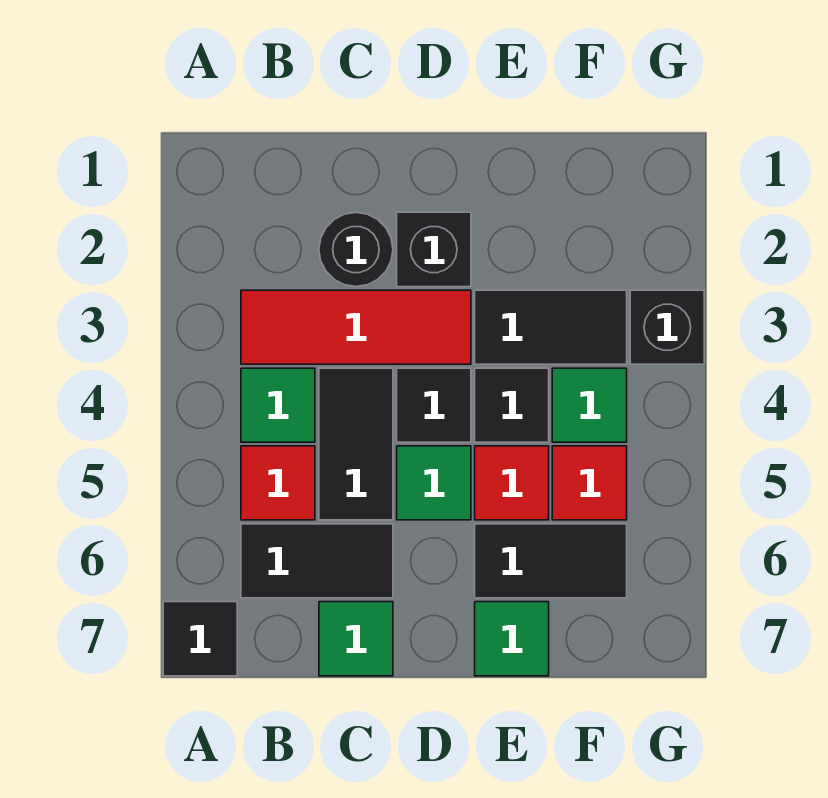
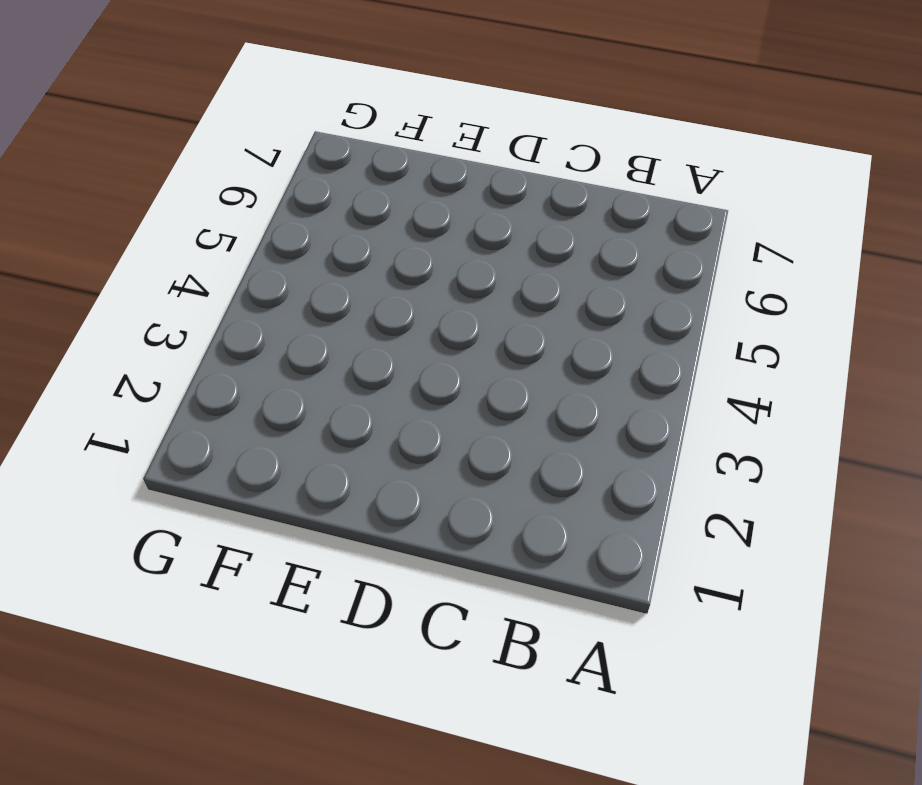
none -> black tile A7 level 1
none -> red tile B3:D3 level 1
none -> green tile B4 level 1

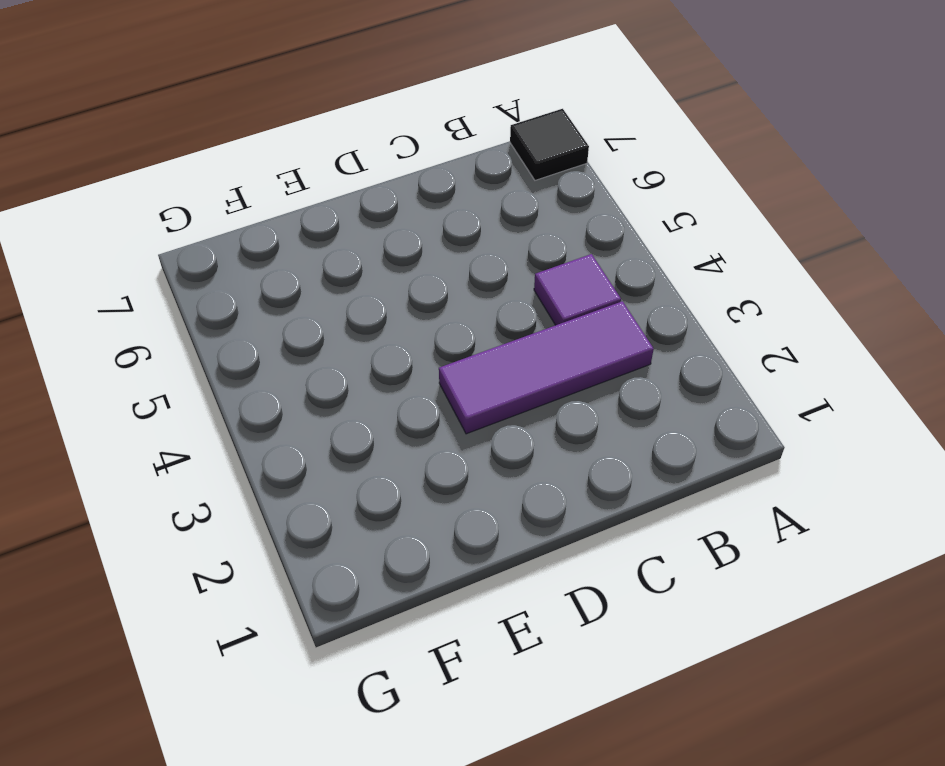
purple tile B3:D3 level 1 -> red tile B3:D3 level 1
purple tile B4 level 1 -> green tile B4 level 1
none -> red tile B5 level 1
none -> black tile B6:C6 level 1
none -> black round brick C2 level 1

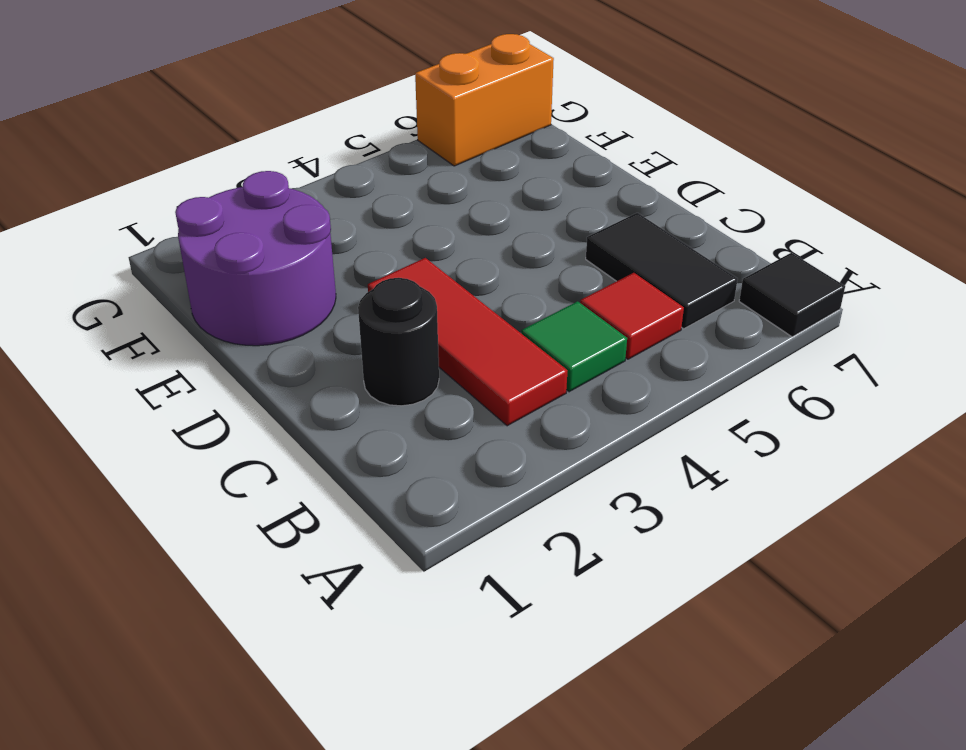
purple round brick E1:F2 level 1 -> none
orange brick G6:G7 level 1 -> none
none -> black tile C4:C5 level 1
none -> green tile C7 level 1
none -> black brick D2 level 1

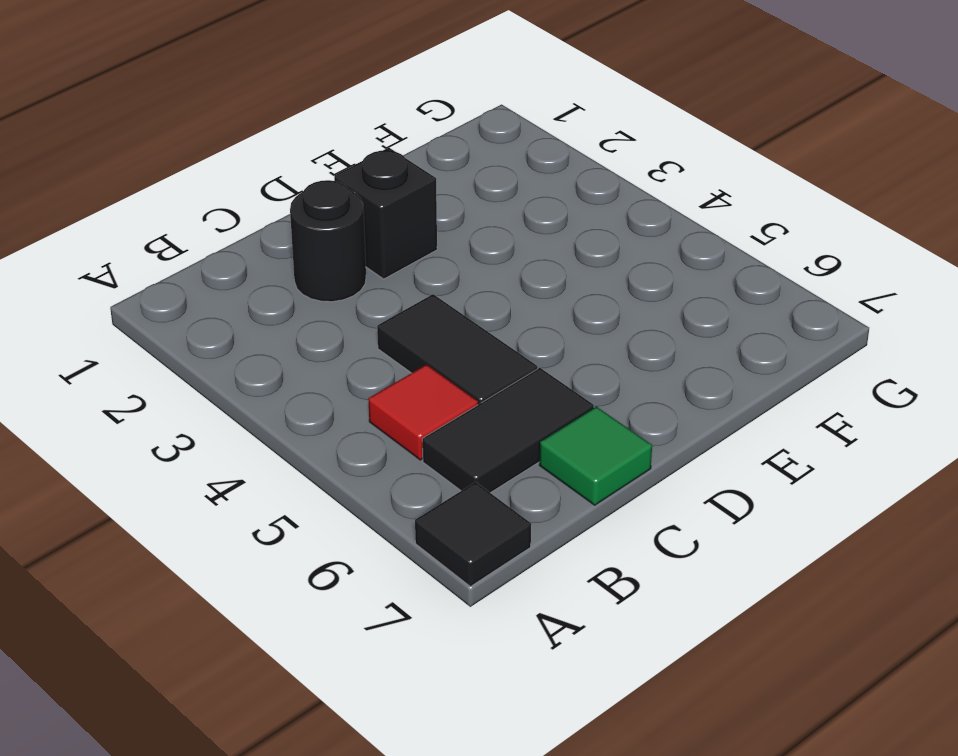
none -> red tile B3:D3 level 1
none -> green tile B4 level 1
none -> black tile D4 level 1

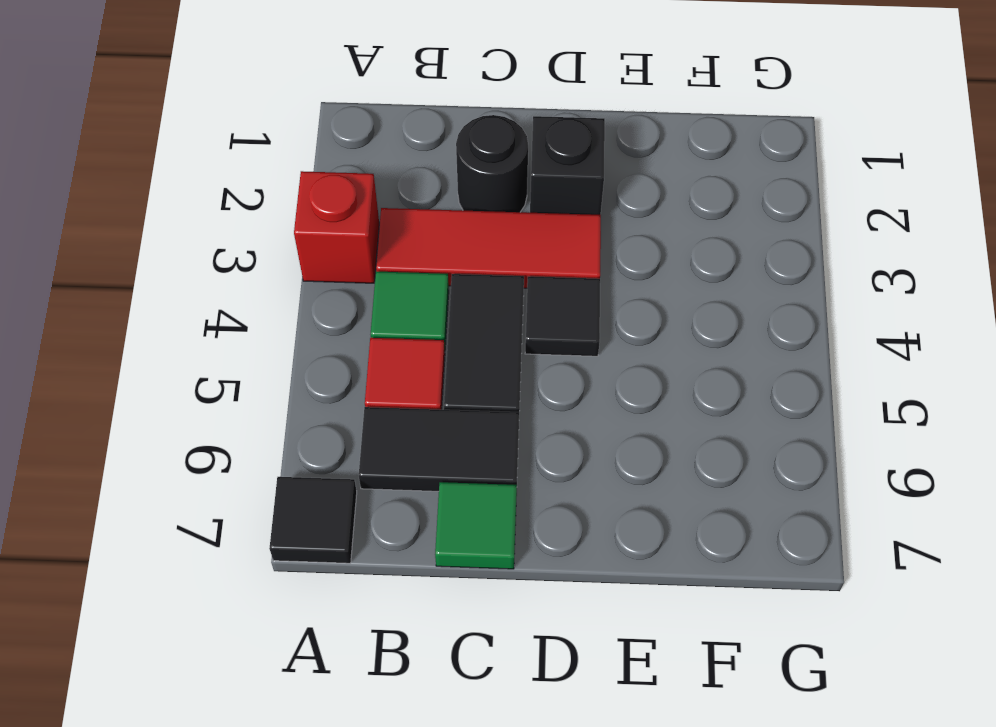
red brick A3 level 1 -> none
none -> green tile D5 level 1
none -> black tile E3:F3 level 1
none -> black tile E4 level 1

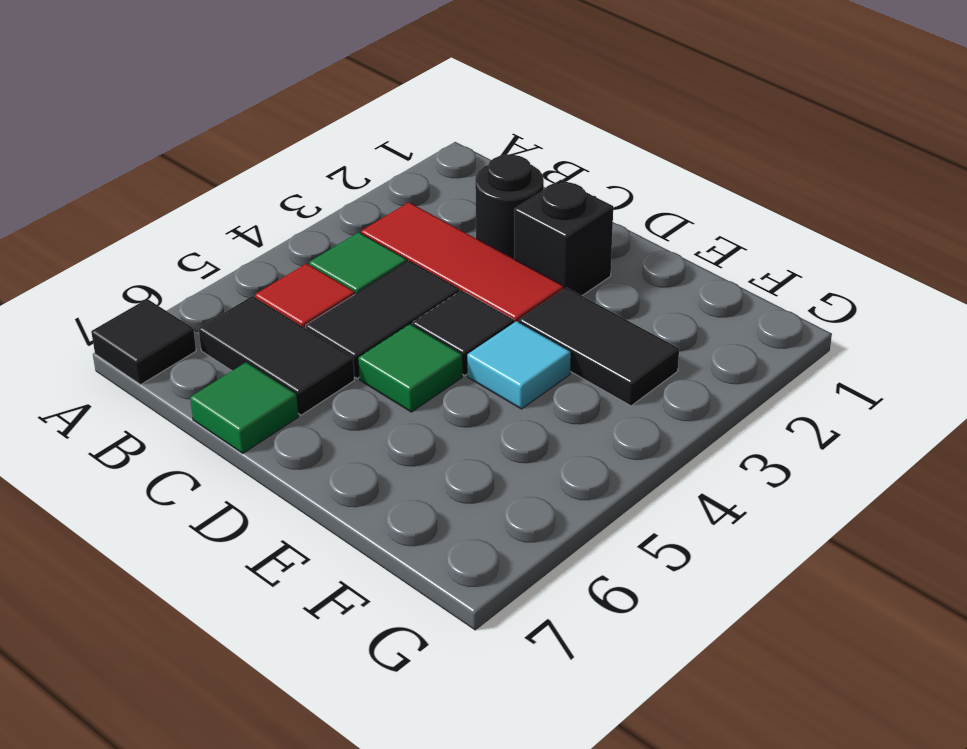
cyan tile E4 level 1 -> black tile E4 level 1
none -> red tile E5 level 1
none -> black tile E6:F6 level 1
none -> green tile E7 level 1

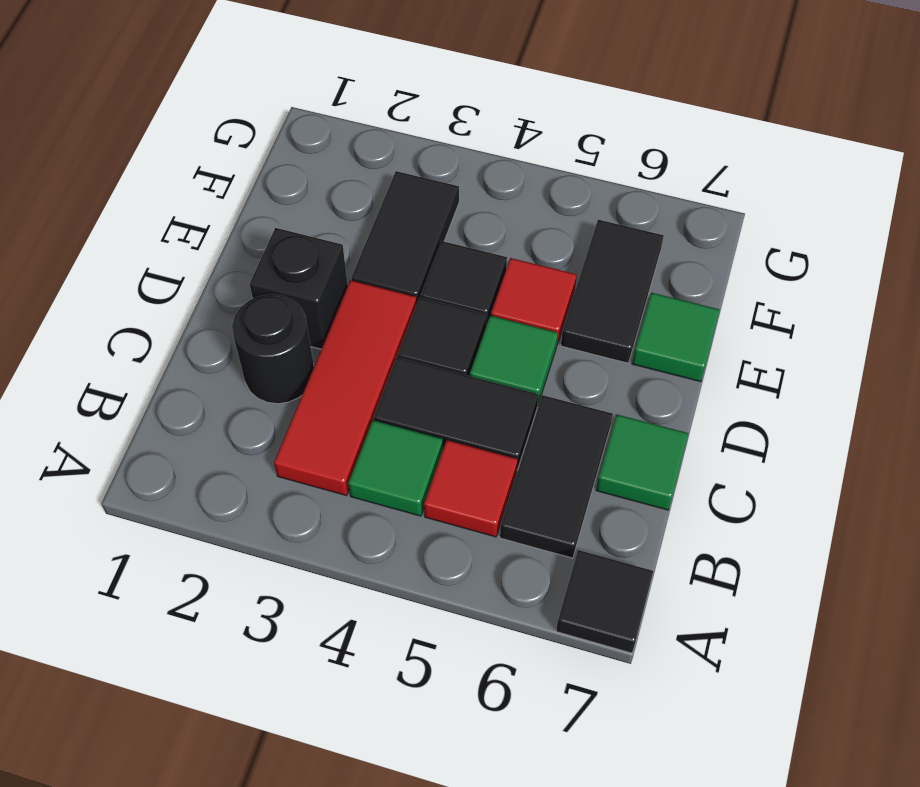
none -> green tile F4 level 1
none -> red tile F5 level 1
none -> black brick G3 level 1

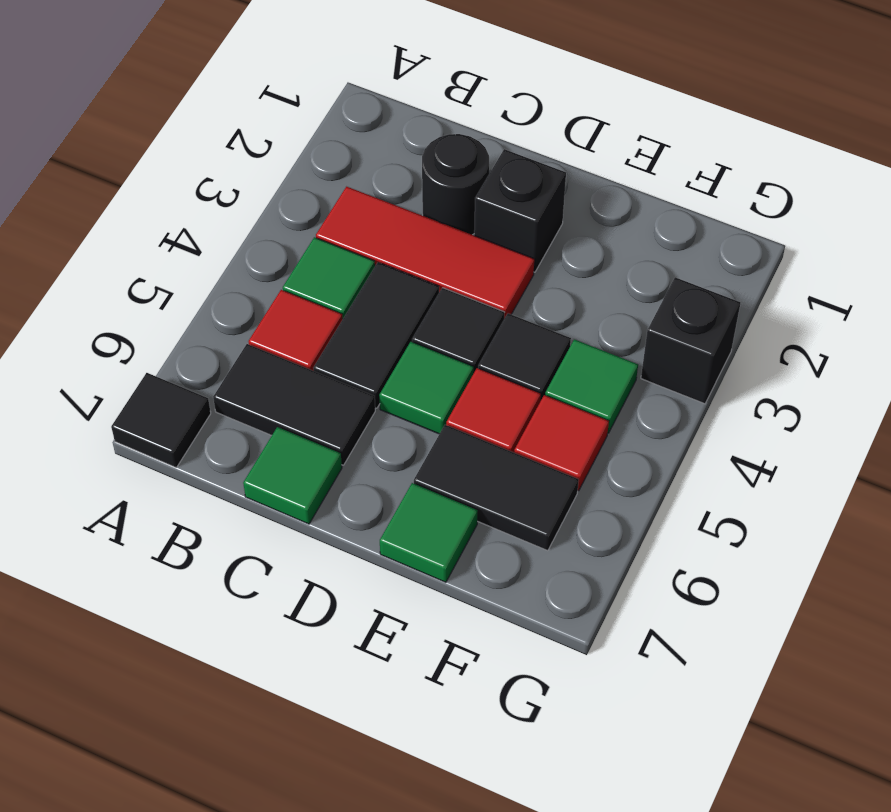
none -> black tile E3:F3 level 1

